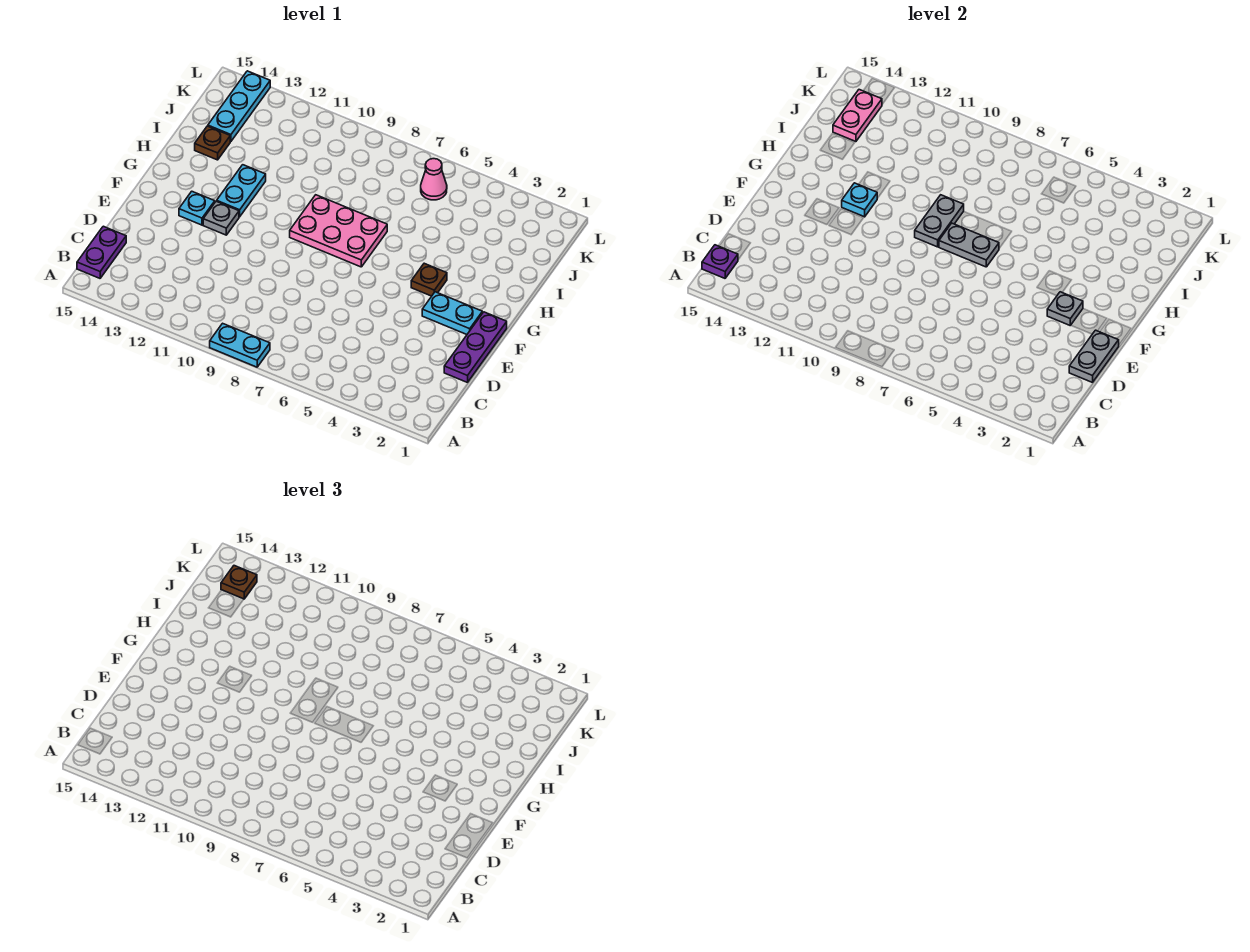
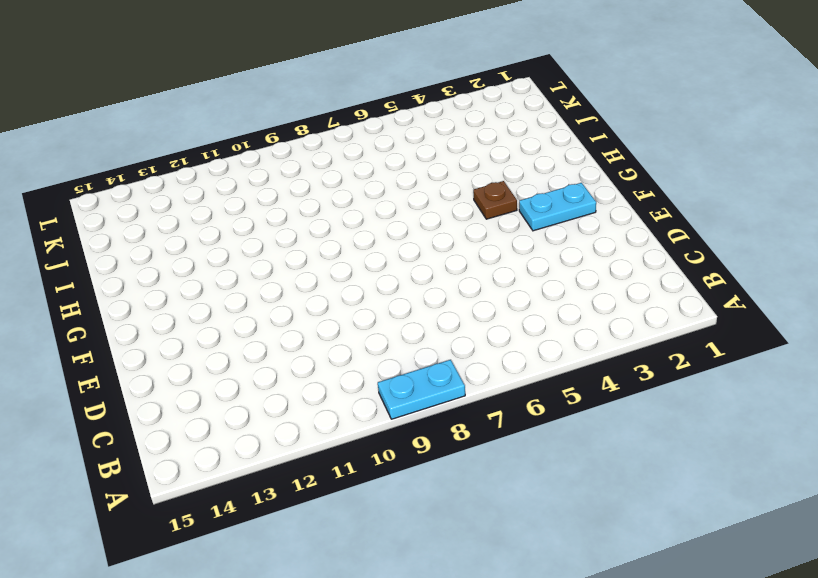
none -> purple plate B15:C15 level 1
none -> purple plate D1:F1 level 1
none -> grey plate F12 level 1

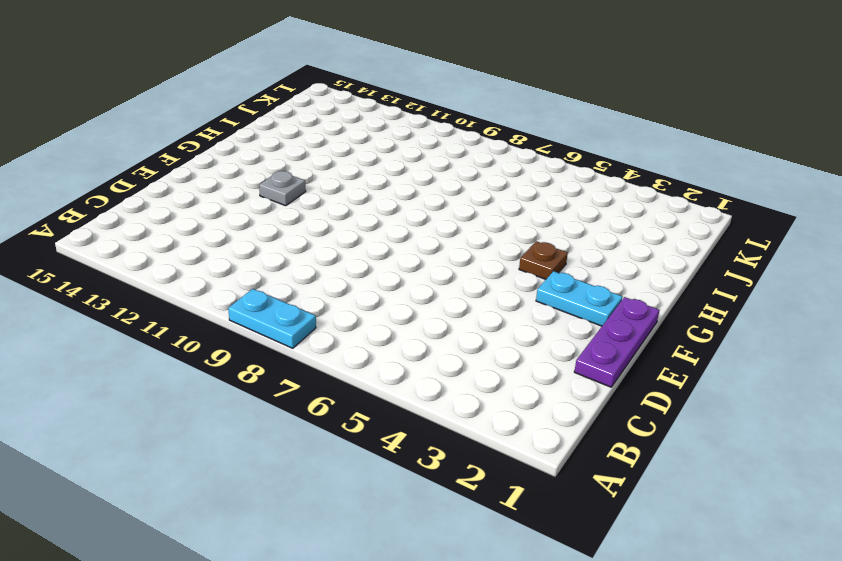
none -> purple plate B15:C15 level 1
none -> cyan plate F13 level 1
none -> pink plate G7:H9 level 1

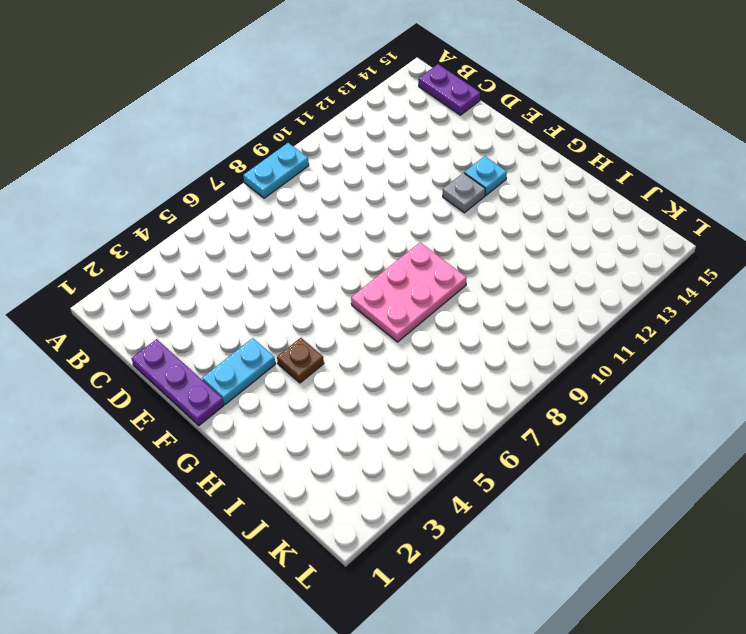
none -> cyan plate G12:H12 level 1
none -> brown plate I14 level 1
none -> cyan plate J14:L14 level 1

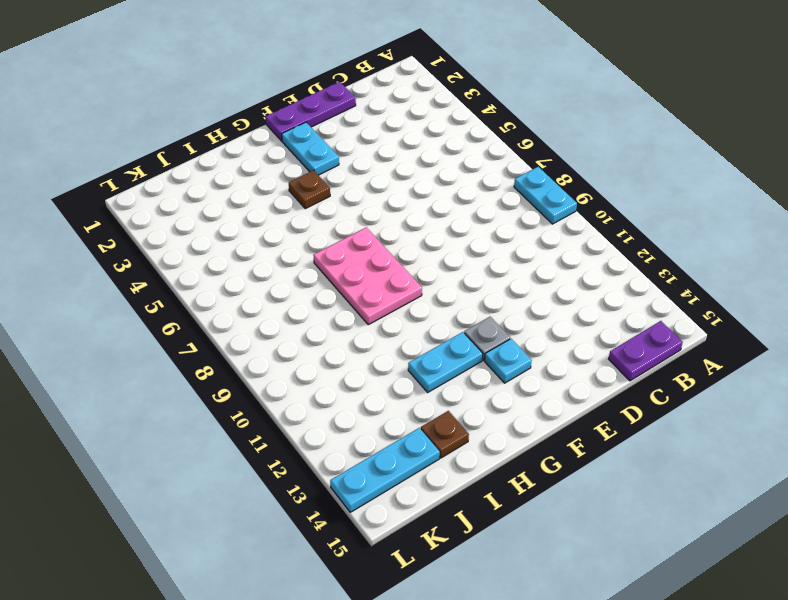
none -> pink cone K6 level 1
none -> purple plate B15 level 2
none -> grey plate D1:E1 level 2

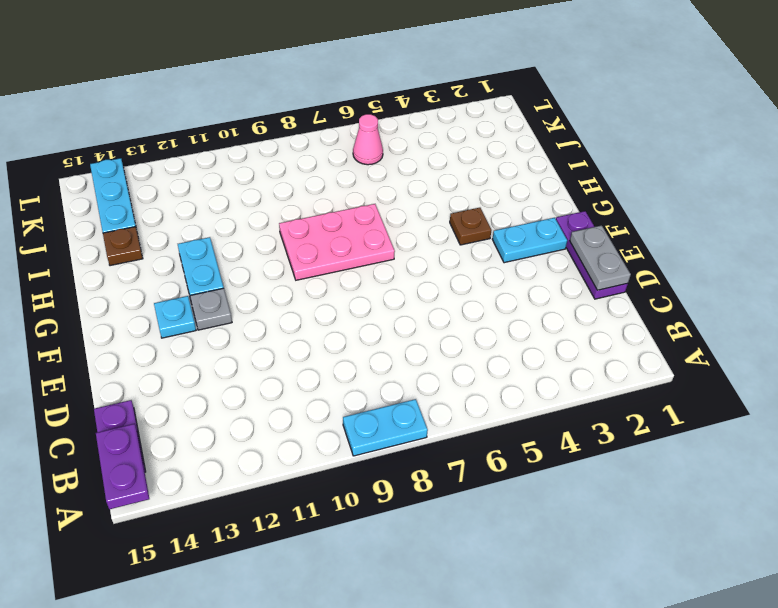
purple plate A15:B15 level 2 -> purple plate B15 level 2
none -> grey plate F3 level 2
none -> grey plate G7:G8 level 2
none -> grey plate G9:H9 level 2

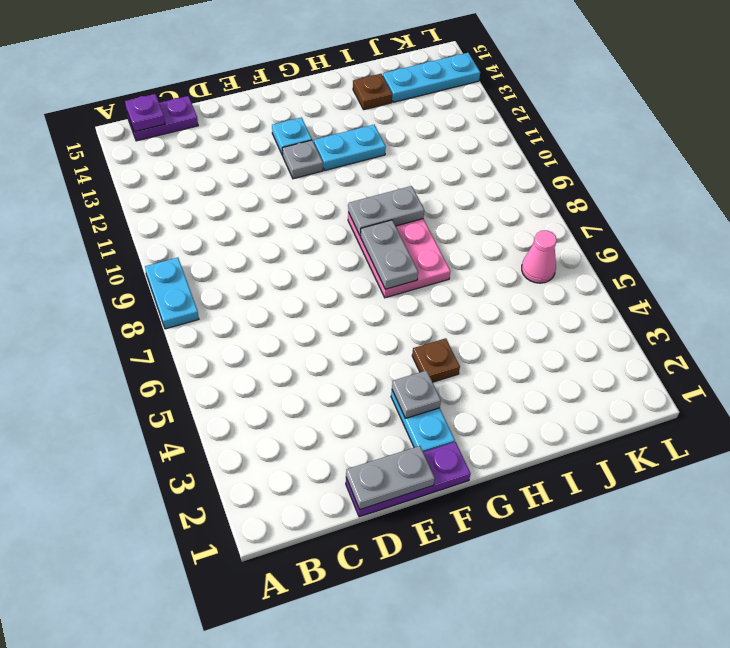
none -> cyan plate G12 level 2
none -> pink plate J14:K14 level 2
none -> brown plate K14 level 3

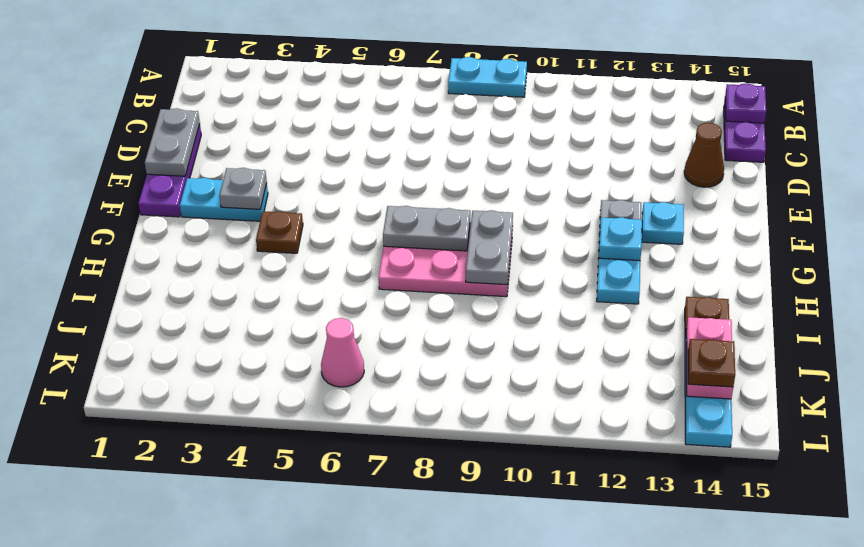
brown cone D14 level 1 -> none

